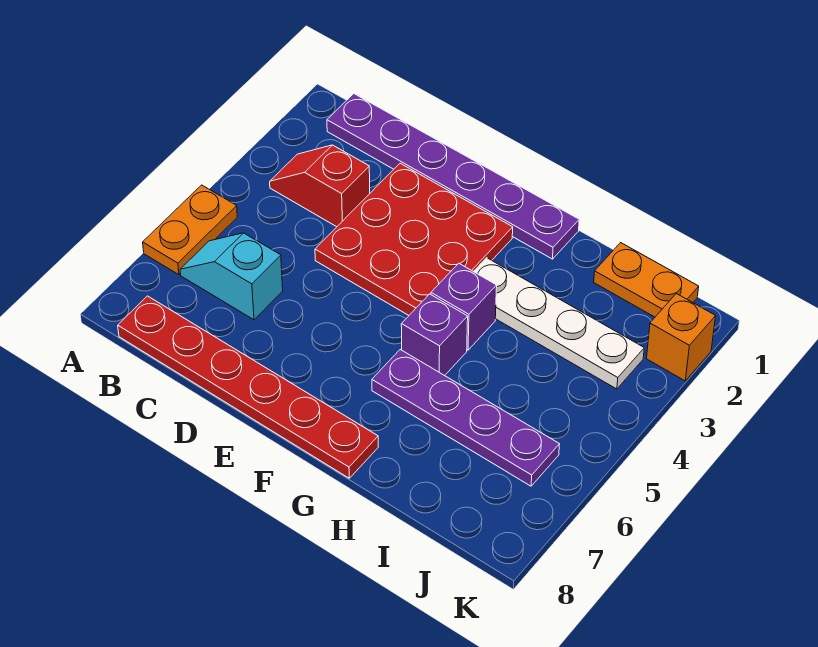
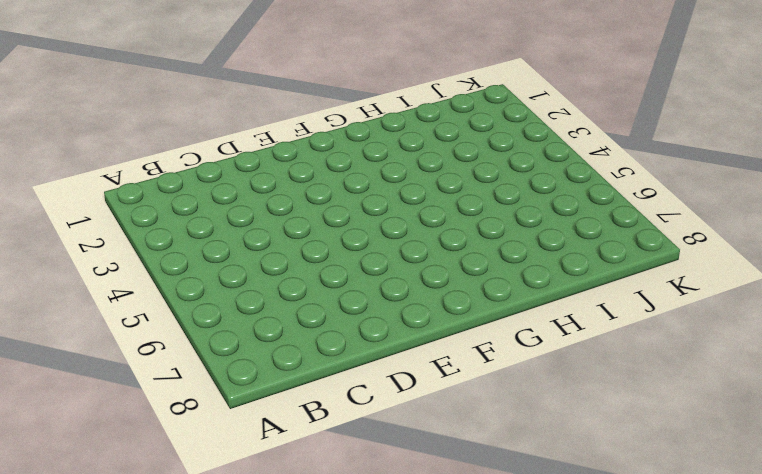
none -> orange plate A5:A6 level 1
none -> purple plate B1:G1 level 1
none -> red slope B3:C3 level 1 top C

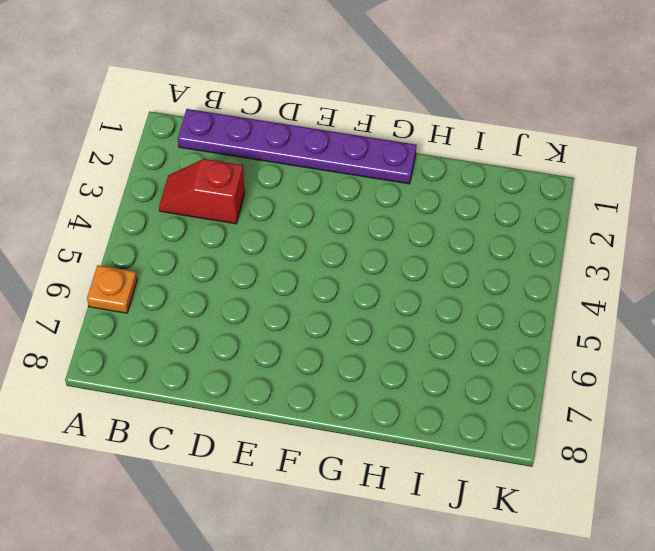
orange plate A6 level 1 -> orange plate A5:A6 level 1
none -> cyan slope B6:C6 level 1 top C
none -> red plate B8:G8 level 1
none -> red plate D2:F4 level 1

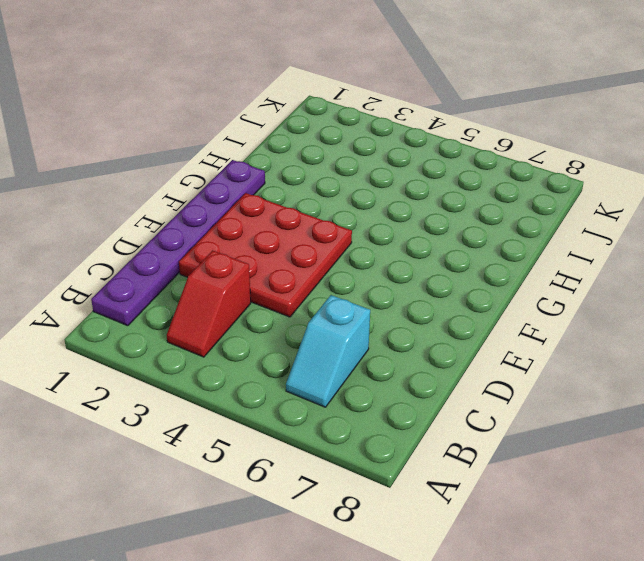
none -> orange plate A5:A6 level 1
none -> red plate B8:G8 level 1
none -> white plate G3:J3 level 1

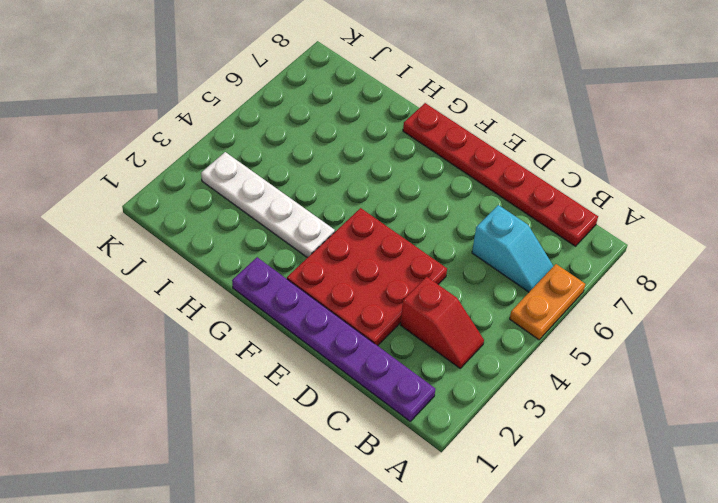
none -> purple brick G4 level 1
none -> purple brick G5 level 1
none -> purple plate G6:J6 level 1

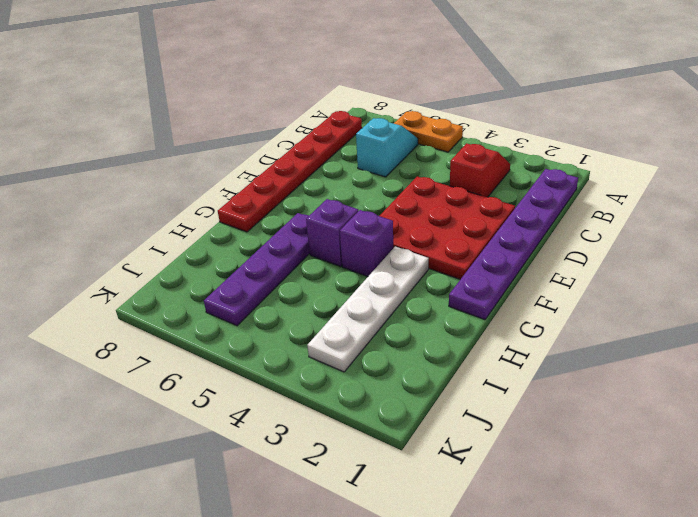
none -> orange plate I1:J1 level 1
none -> orange brick K2 level 1

